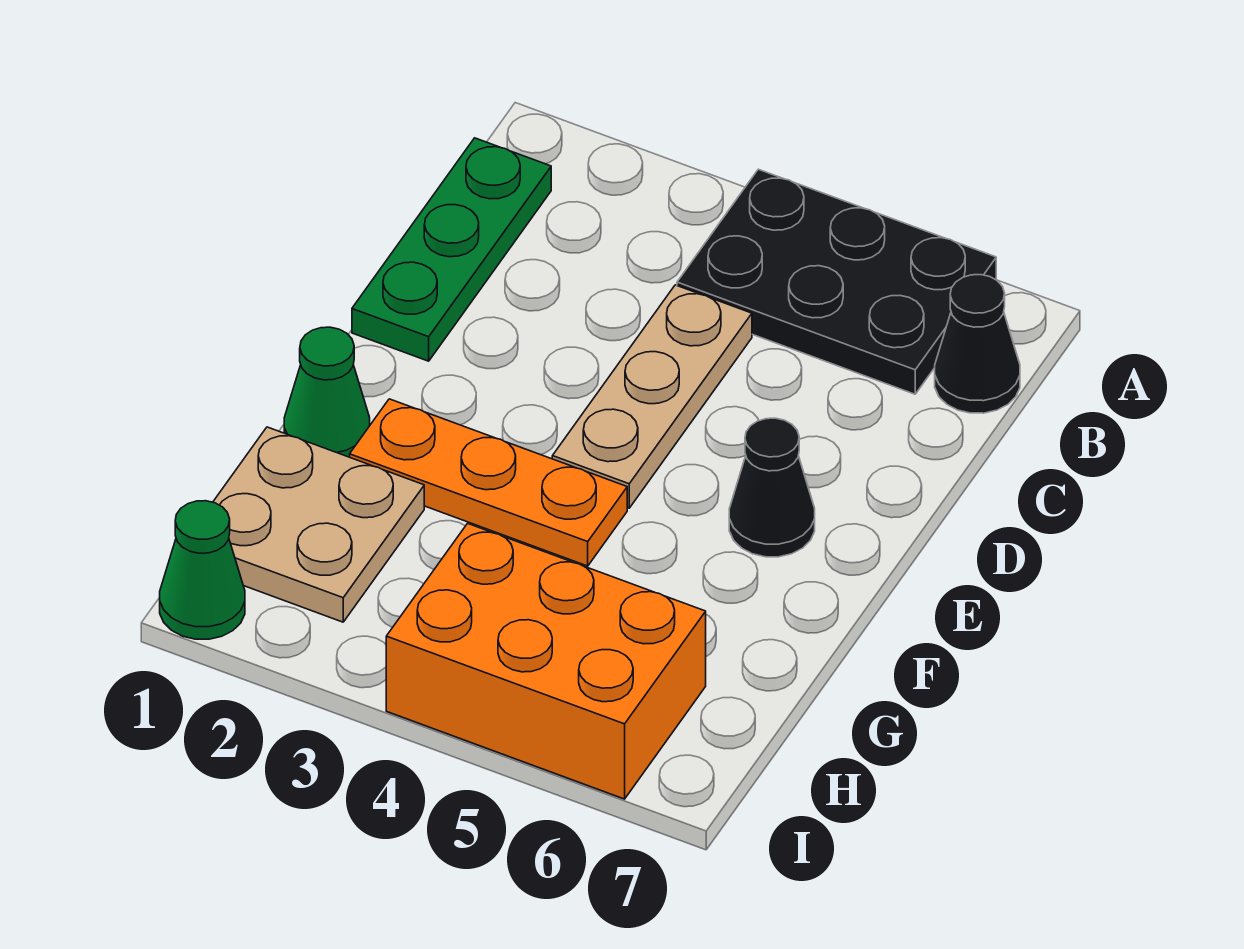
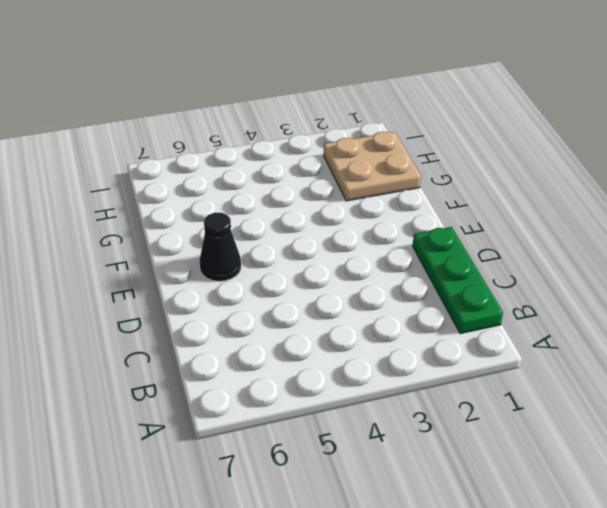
none -> black plate A4:B6 level 1
none -> black cone B7 level 1

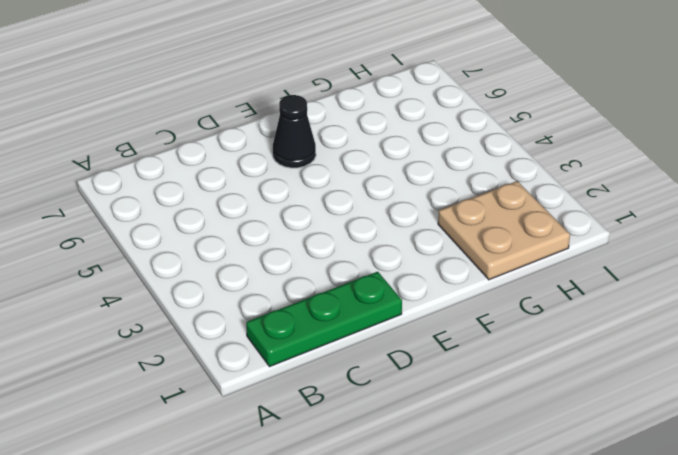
none -> black plate A4:B6 level 1
none -> black cone B7 level 1

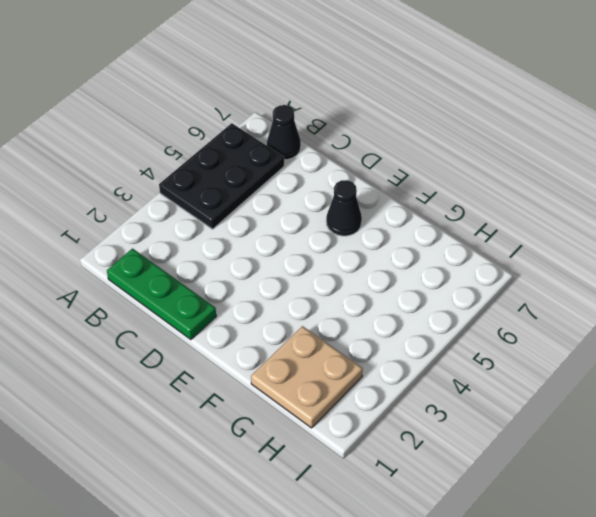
none -> tan plate C4:E4 level 1
none -> green cone F1 level 1

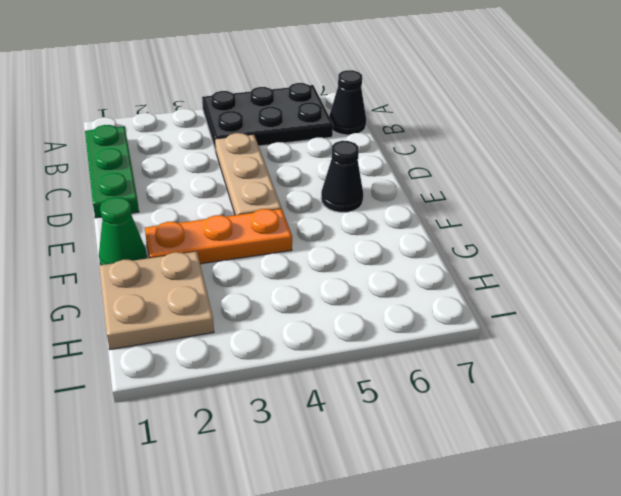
none -> orange brick H4:I6 level 1
none -> green cone I1 level 1

